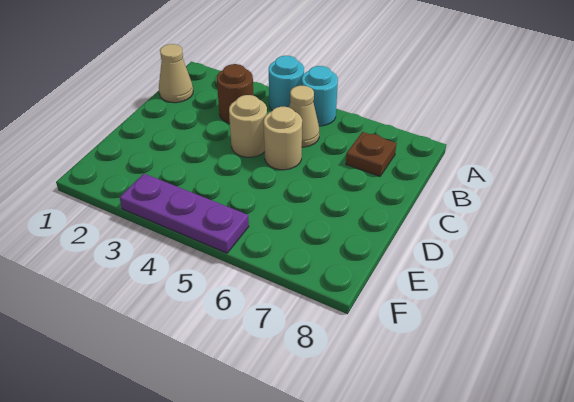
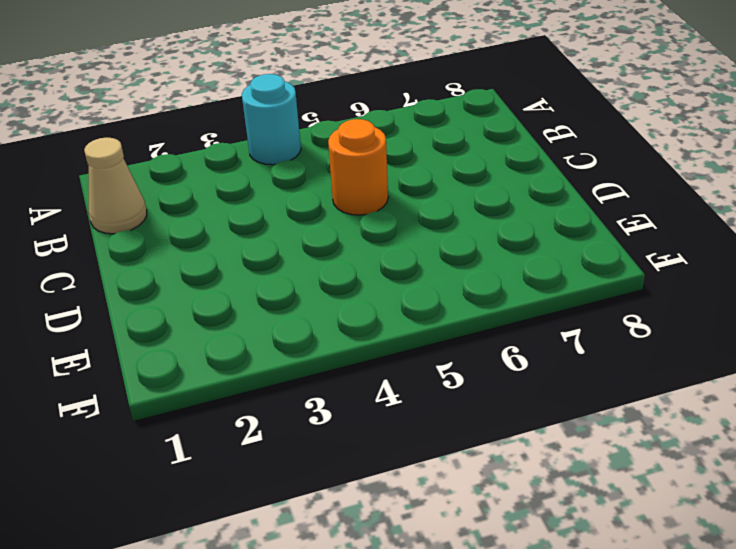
orange round brick C5 level 1 -> tan round brick C5 level 1
none -> cyan round brick A5 level 1
none -> brown round brick B3 level 1

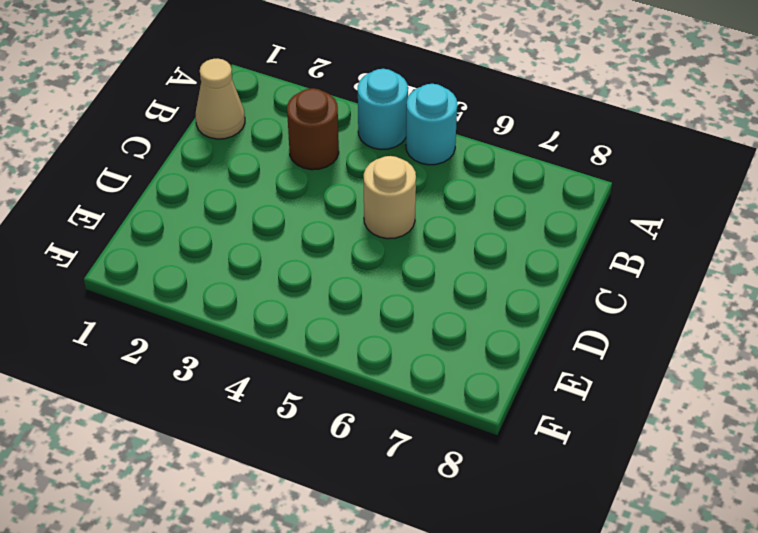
none -> tan cone B5 level 1
none -> brown plate B7 level 1

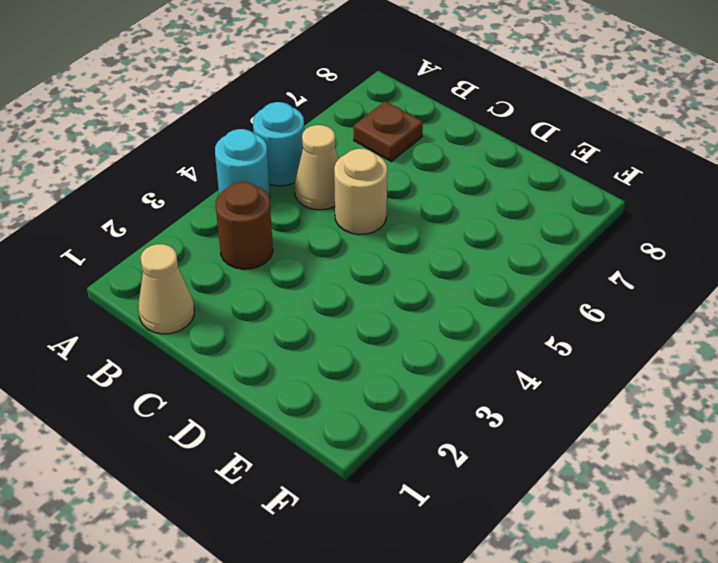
none -> tan round brick C4 level 1
none -> purple plate F3:F5 level 1

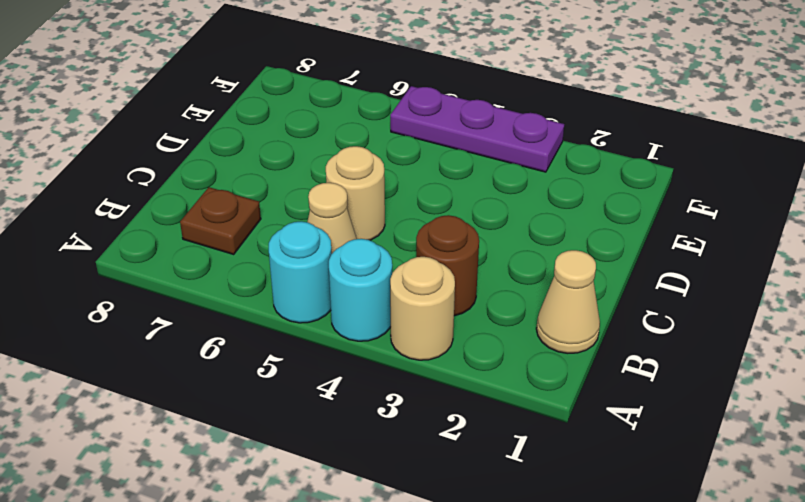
tan round brick A3 level 1 -> tan round brick C4 level 1

